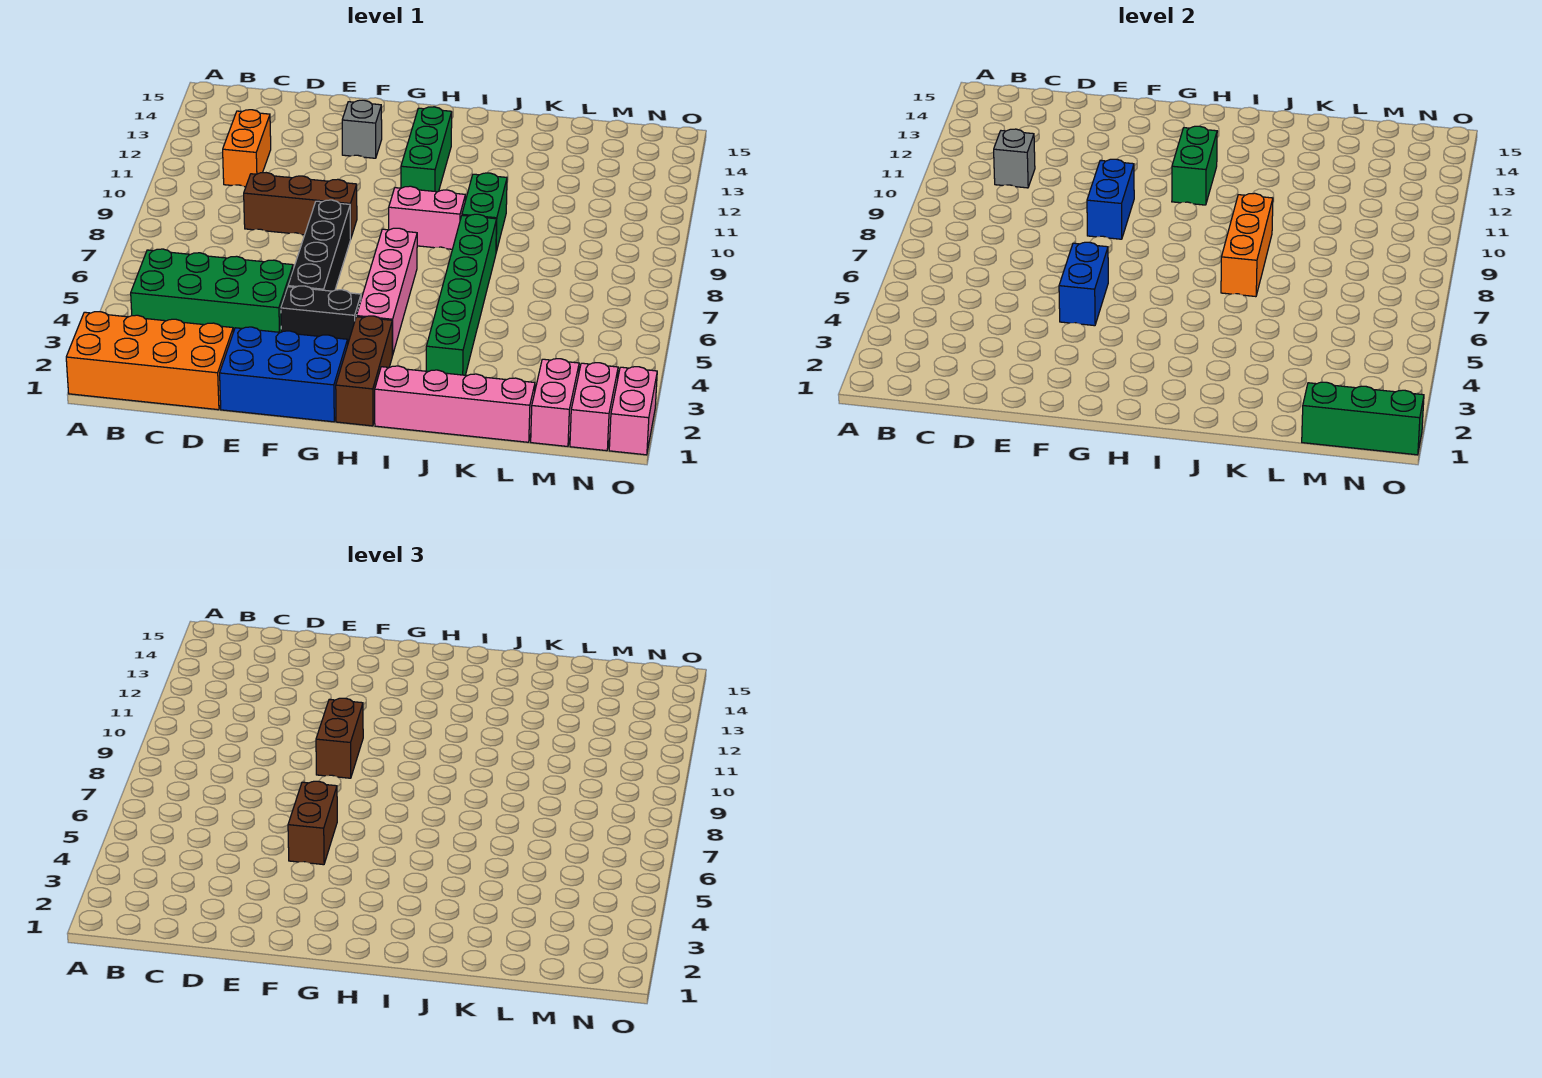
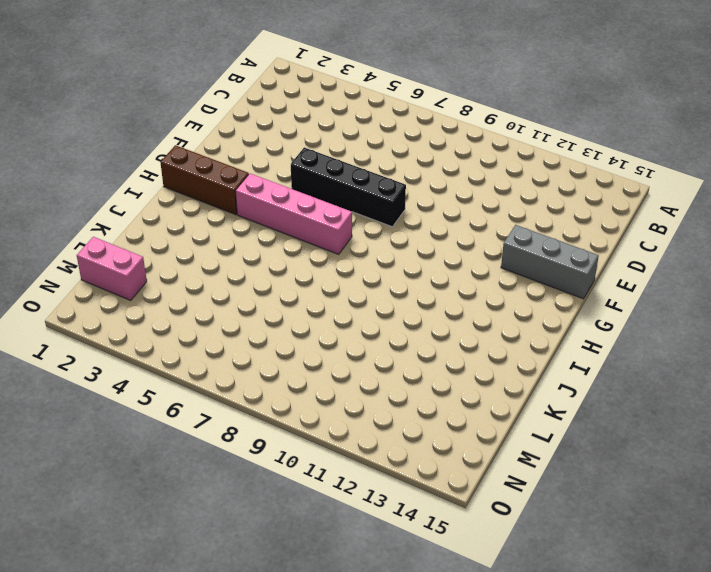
grey brick F13:F15 level 1 -> grey brick F13 level 1
none -> orange brick A1:D2 level 1
none -> green brick B4:E5 level 1
none -> orange brick C11:C12 level 1

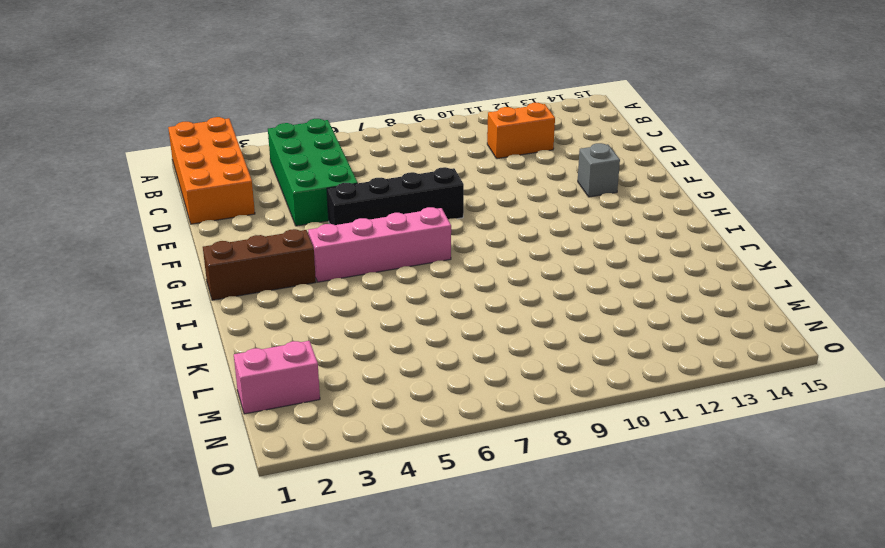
none -> brown brick D9:F9 level 1
none -> blue brick E1:G2 level 1
none -> black brick F4:G4 level 1

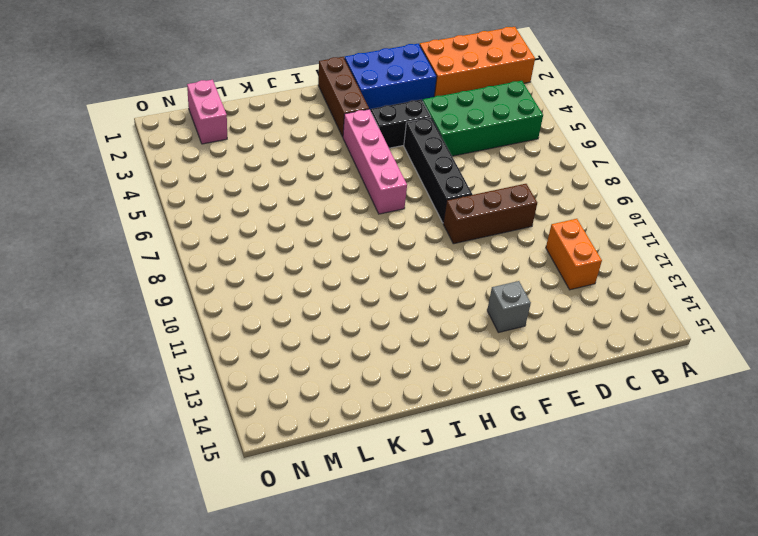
none -> pink brick H9:I9 level 1
none -> green brick H11:H13 level 1
none -> pink brick I1:L1 level 1

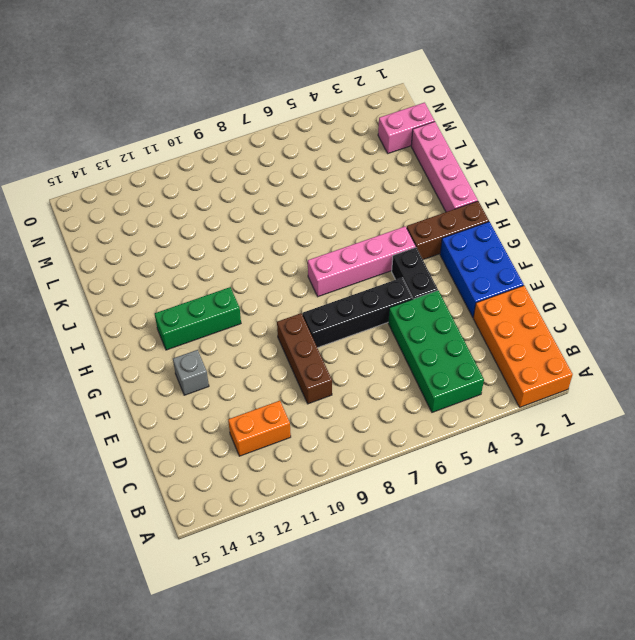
none -> pink brick H9:I9 level 1
none -> green brick J3:J8 level 1
none -> green brick J9:J10 level 1

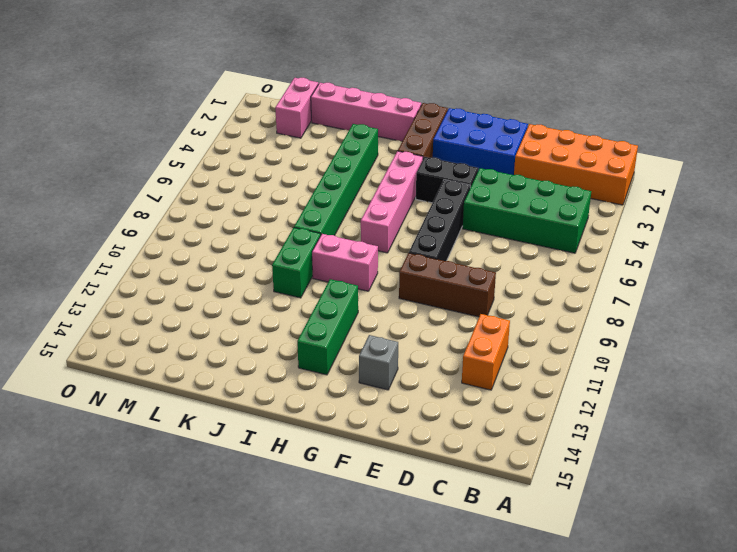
none -> pink brick N1:N2 level 1
none -> pink brick O1:O2 level 1
none -> grey brick C11 level 2

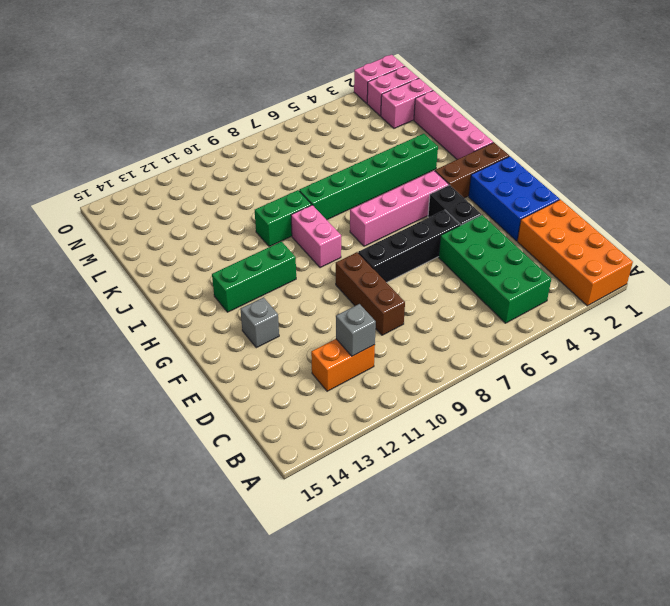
none -> blue brick F5:F6 level 2
none -> blue brick F9:F10 level 2
none -> green brick H11:H12 level 2

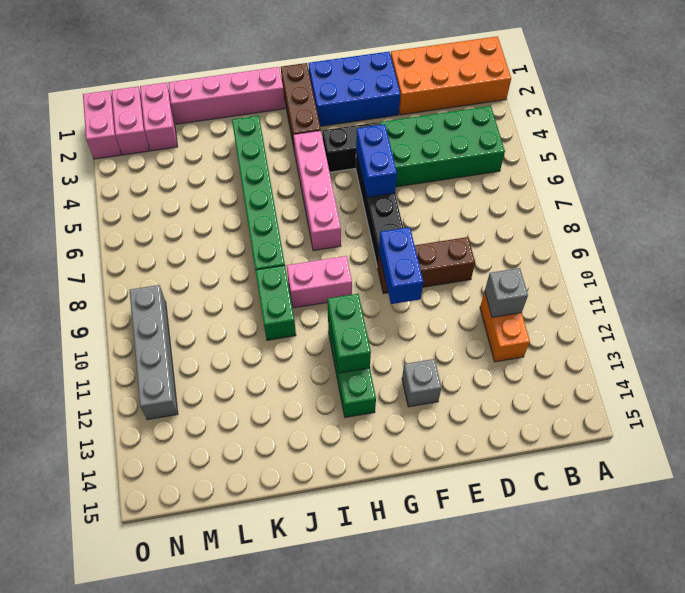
grey brick N9:N12 level 1 -> none
none -> orange brick J7:J9 level 2
none -> green brick M1:O1 level 2
none -> brown brick F5:F6 level 3

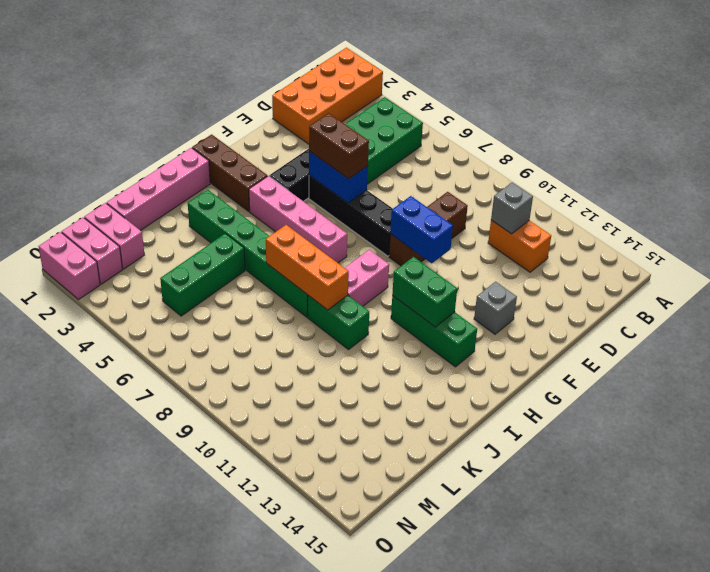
green brick K5:M5 level 1 -> green brick M1:O1 level 2
none -> blue brick E1:G2 level 1
none -> brown brick F9:F10 level 3

